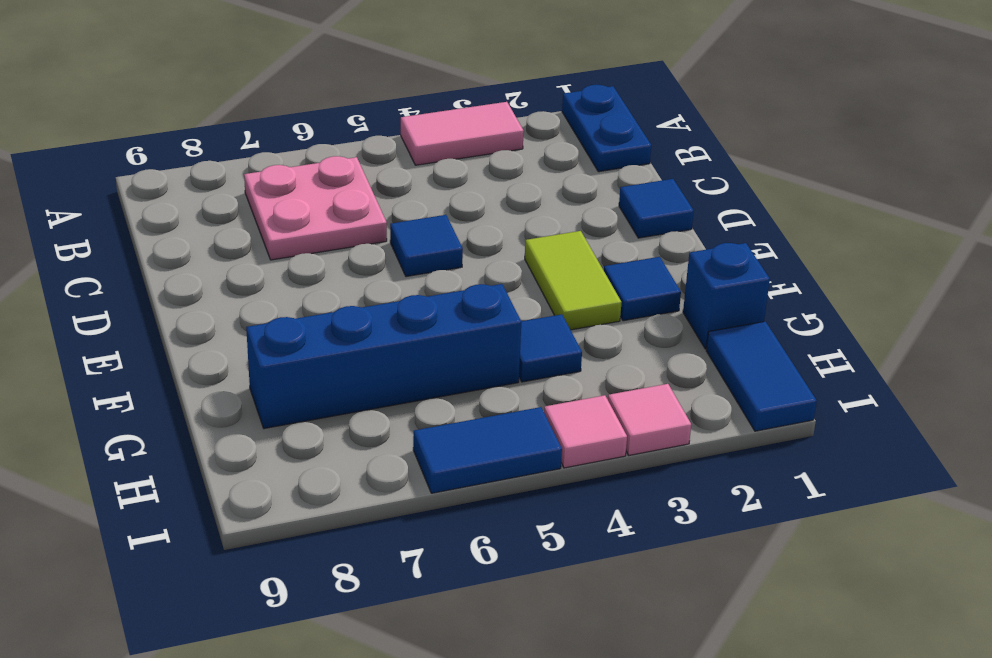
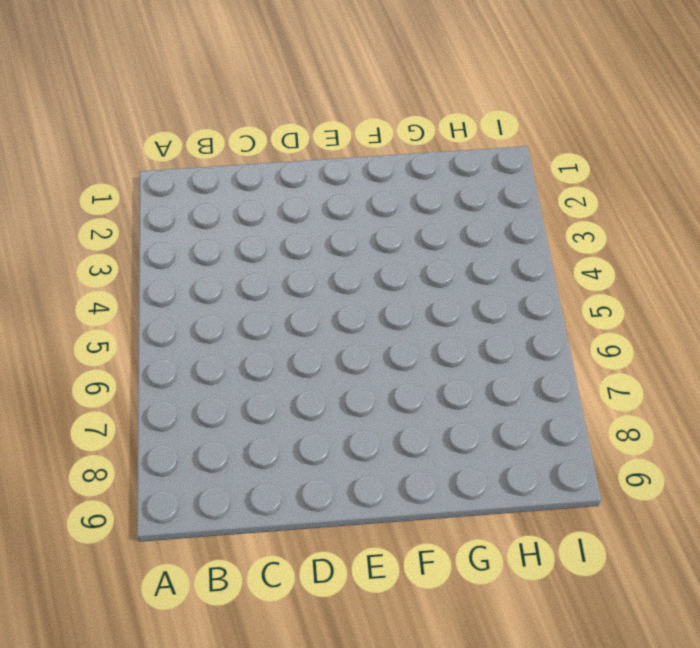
none -> blue plate A1:B1 level 1
none -> pink tile A3:A4 level 1
none -> pink plate B6:C7 level 1

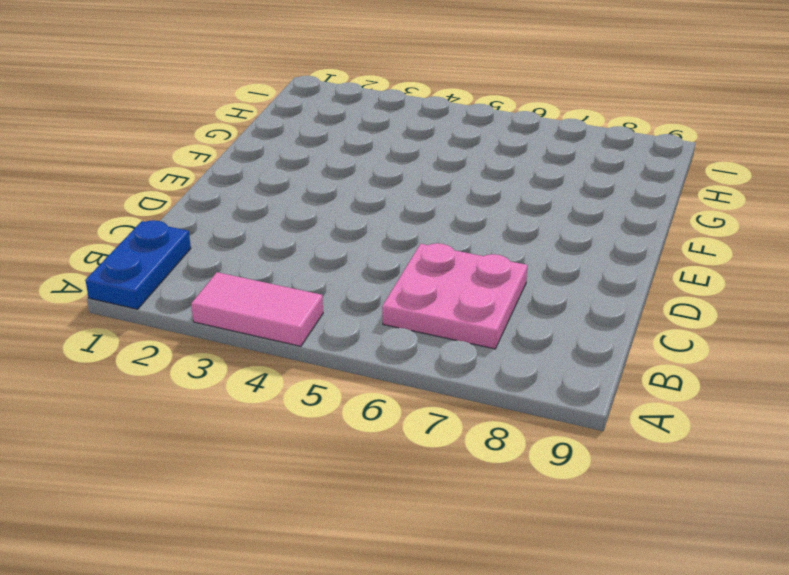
none -> blue tile D1 level 1
none -> blue tile D5 level 1
none -> lime tile E3:F3 level 1

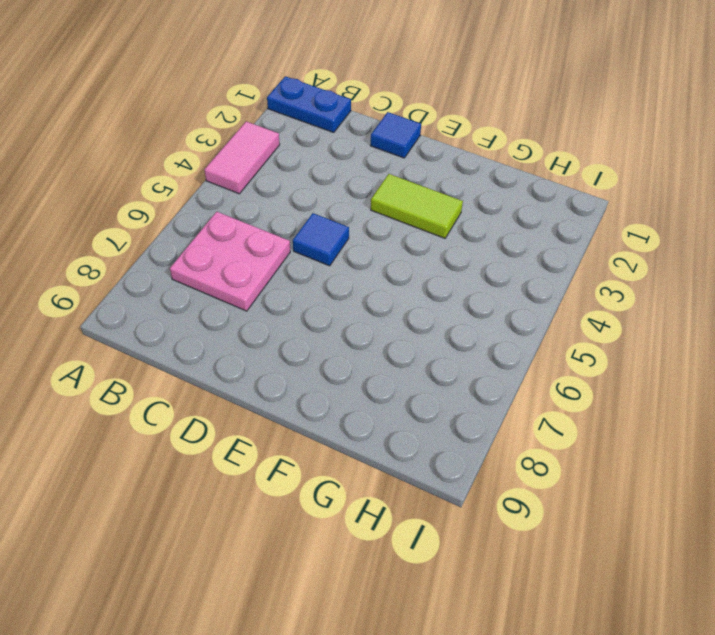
none -> blue tile F2 level 1
none -> blue brick G1 level 1
none -> blue tile G4 level 1

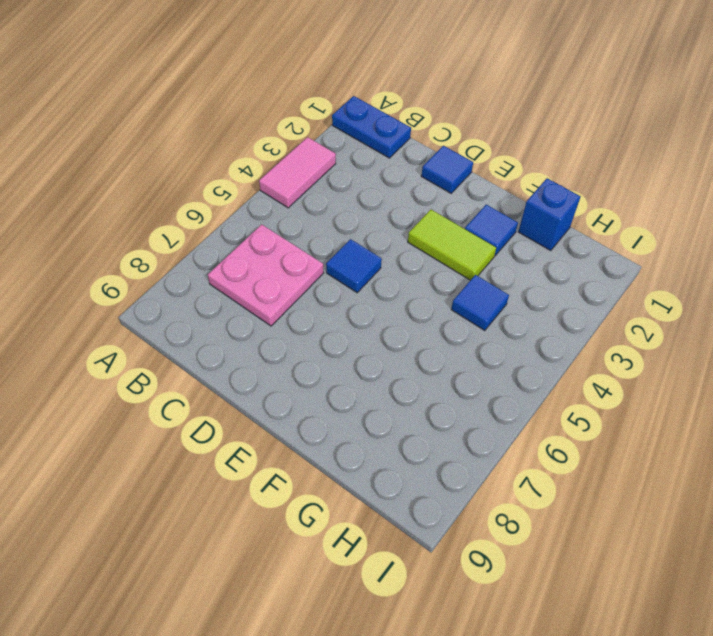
none -> blue brick G5:G8 level 1
none -> blue tile H1:I1 level 1
none -> pink tile I3 level 1

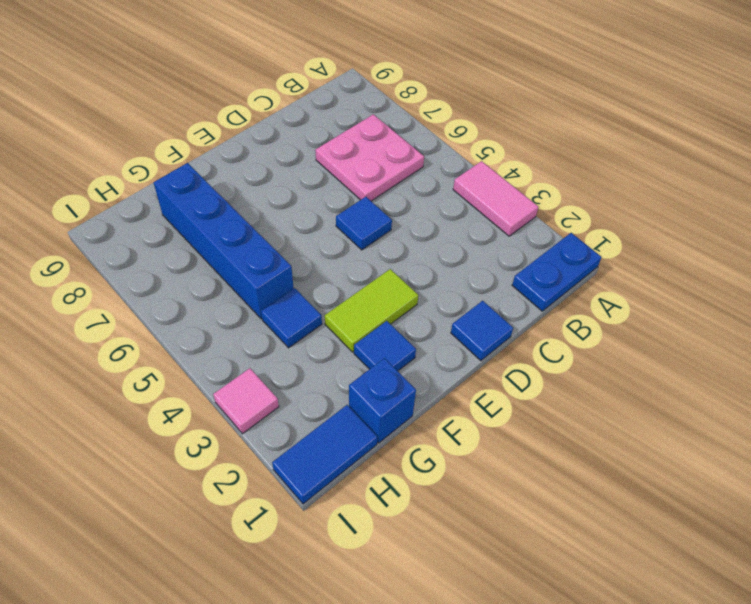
none -> pink tile I4 level 1
none -> blue tile I5:I6 level 1

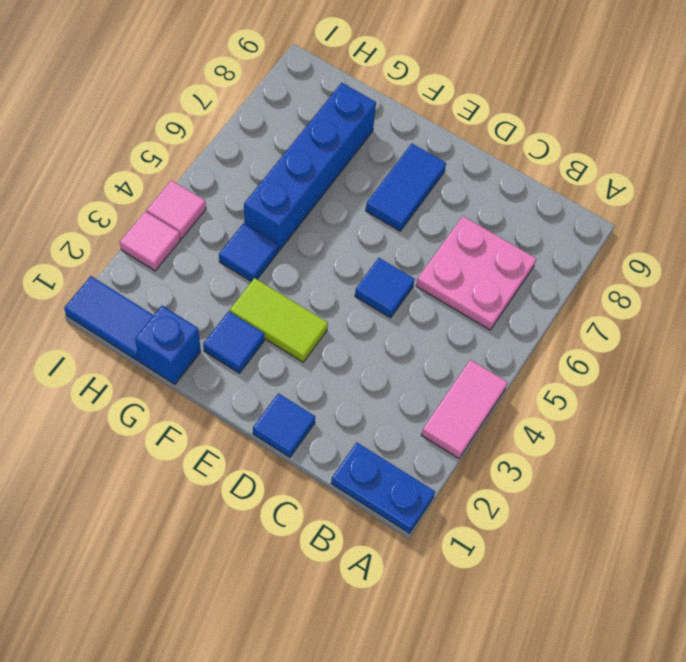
blue tile E7:E8 level 1 -> blue tile I5:I6 level 1

